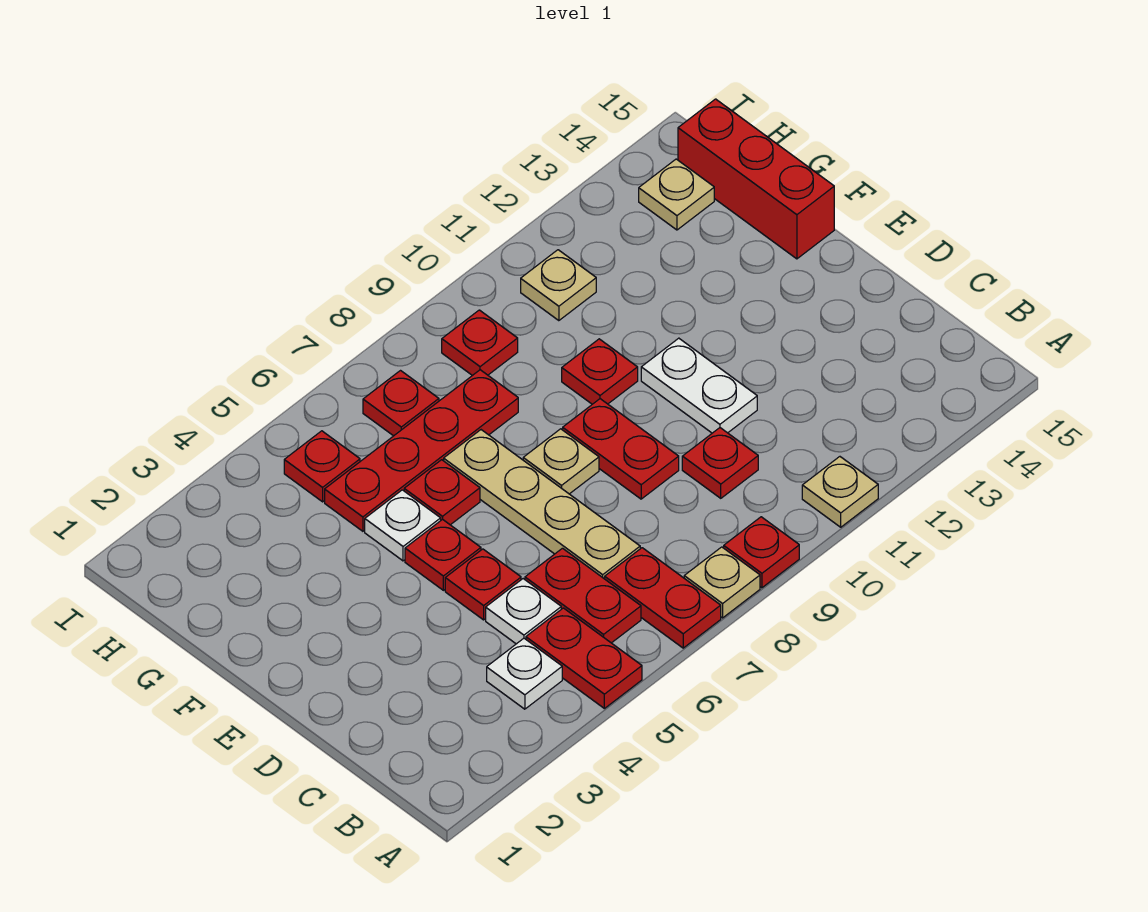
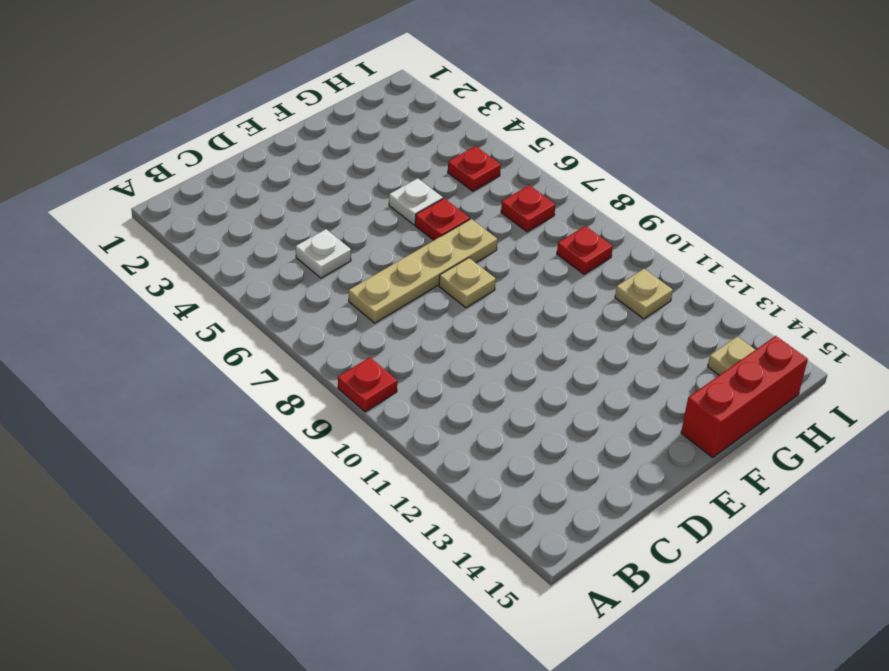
none -> red plate A5:B5 level 1
none -> red plate A7:B7 level 1
none -> tan plate A8 level 1

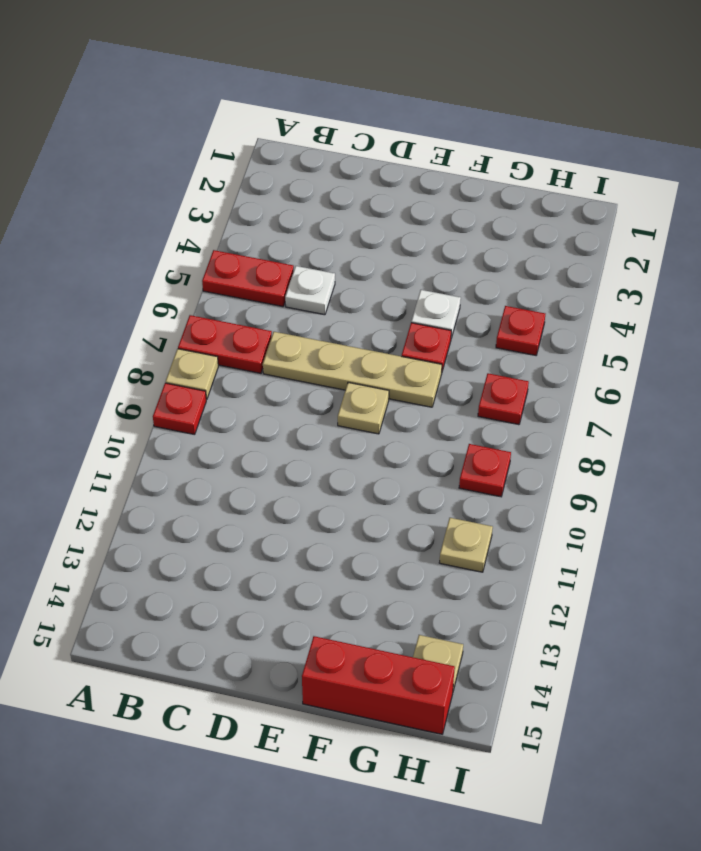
none -> tan plate A11 level 1
none -> white plate B4 level 1
none -> red plate B6:C6 level 1

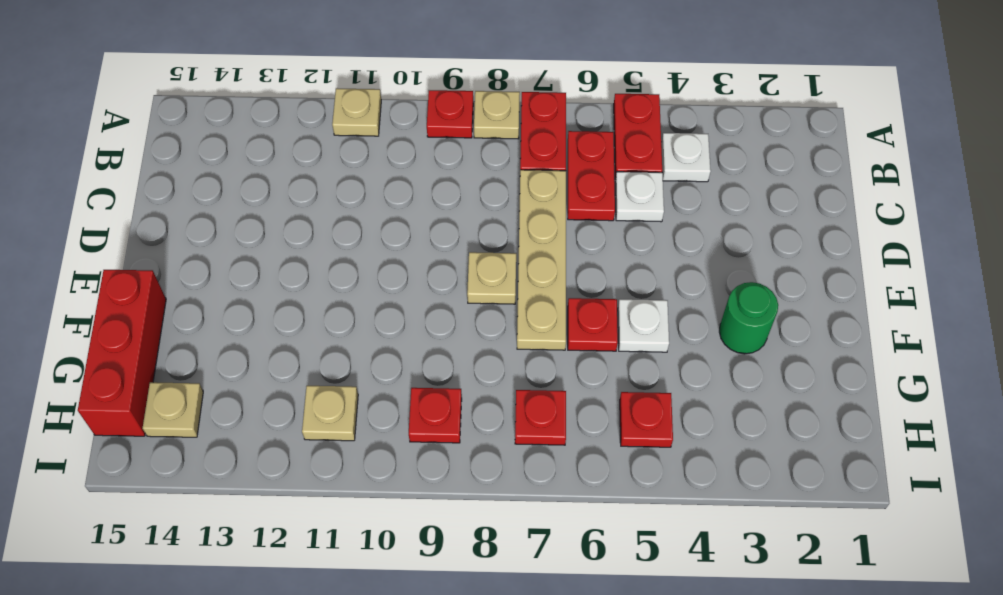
green round brick F3 level 1 -> none
none -> red plate C10 level 1
none -> red plate D5 level 1
none -> red plate D9:E9 level 1

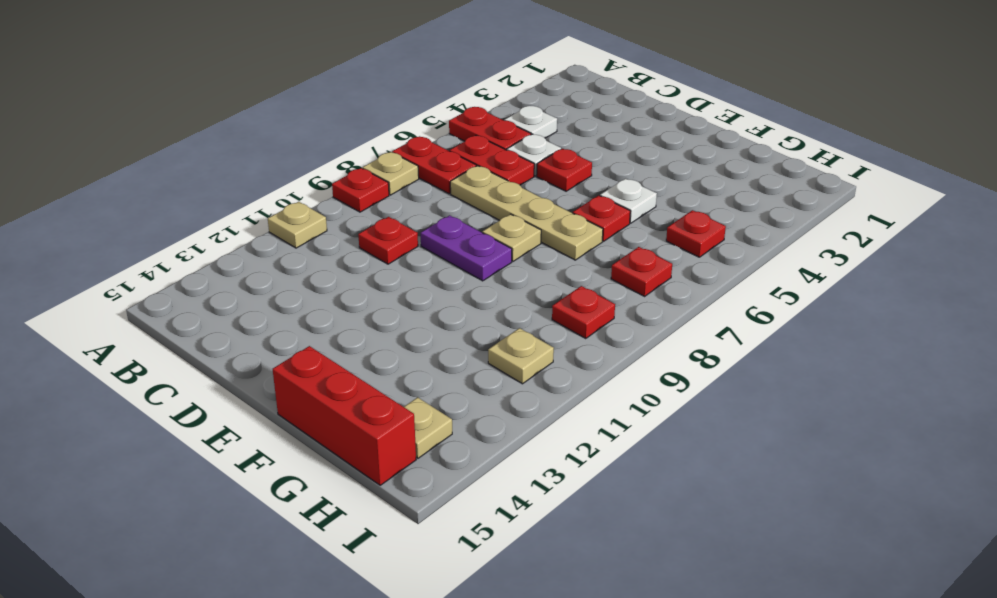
purple plate D9:E9 level 1 -> red plate D9:E9 level 1
none -> white plate D11:E11 level 1
none -> red plate E5 level 1
none -> red plate F10 level 1

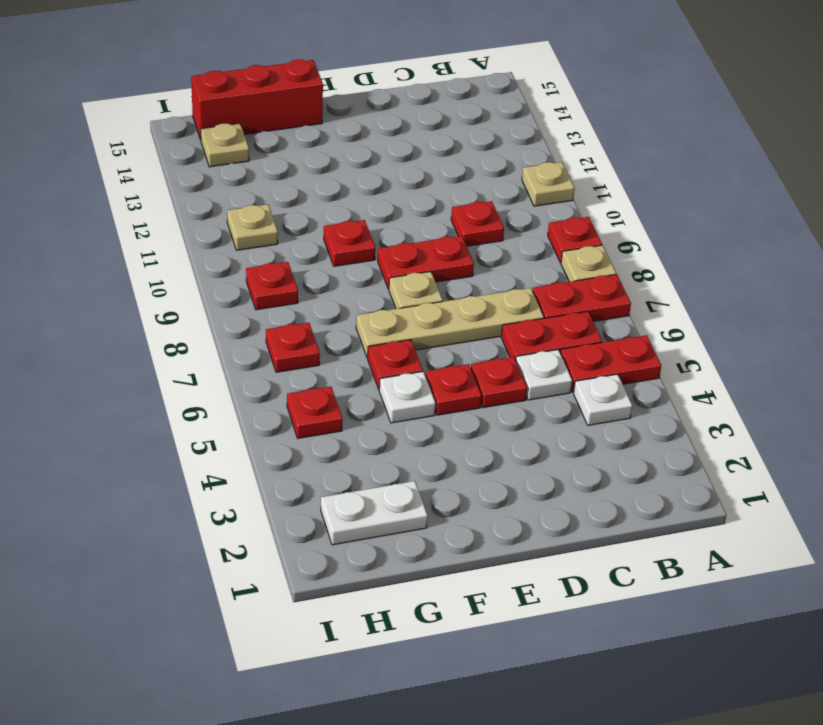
white plate G2:H2 level 1 -> white plate D11:E11 level 1
none -> red plate G5:G8 level 1

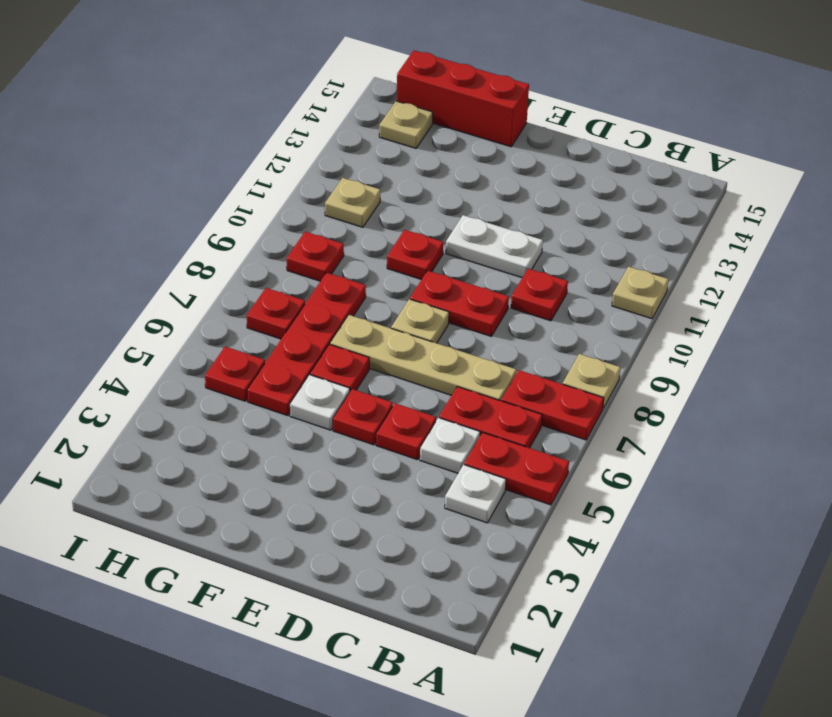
none -> red plate A9 level 1

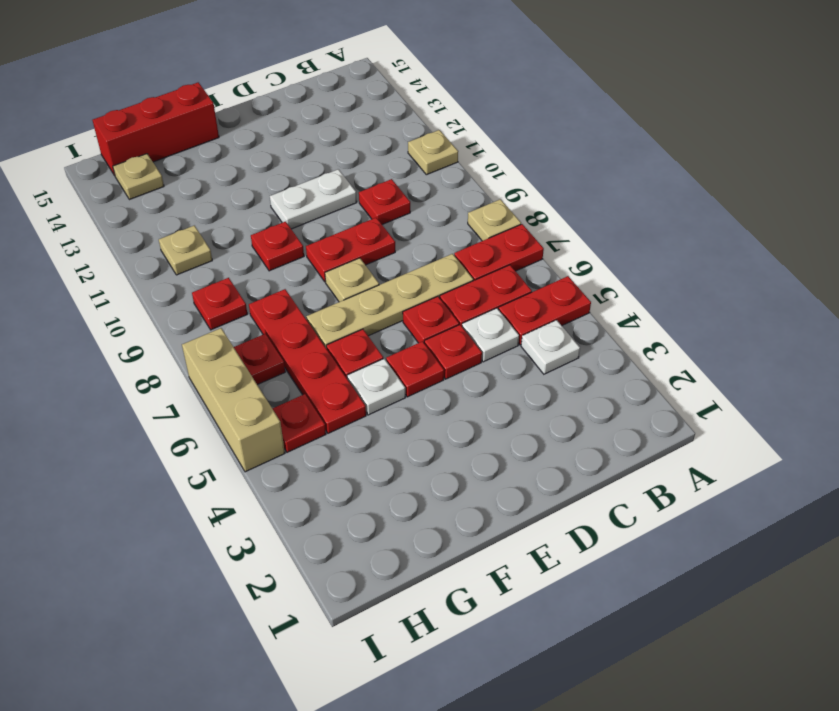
red plate D6 level 1 -> red plate A9 level 1
tan brick I5:I7 level 1 -> none

